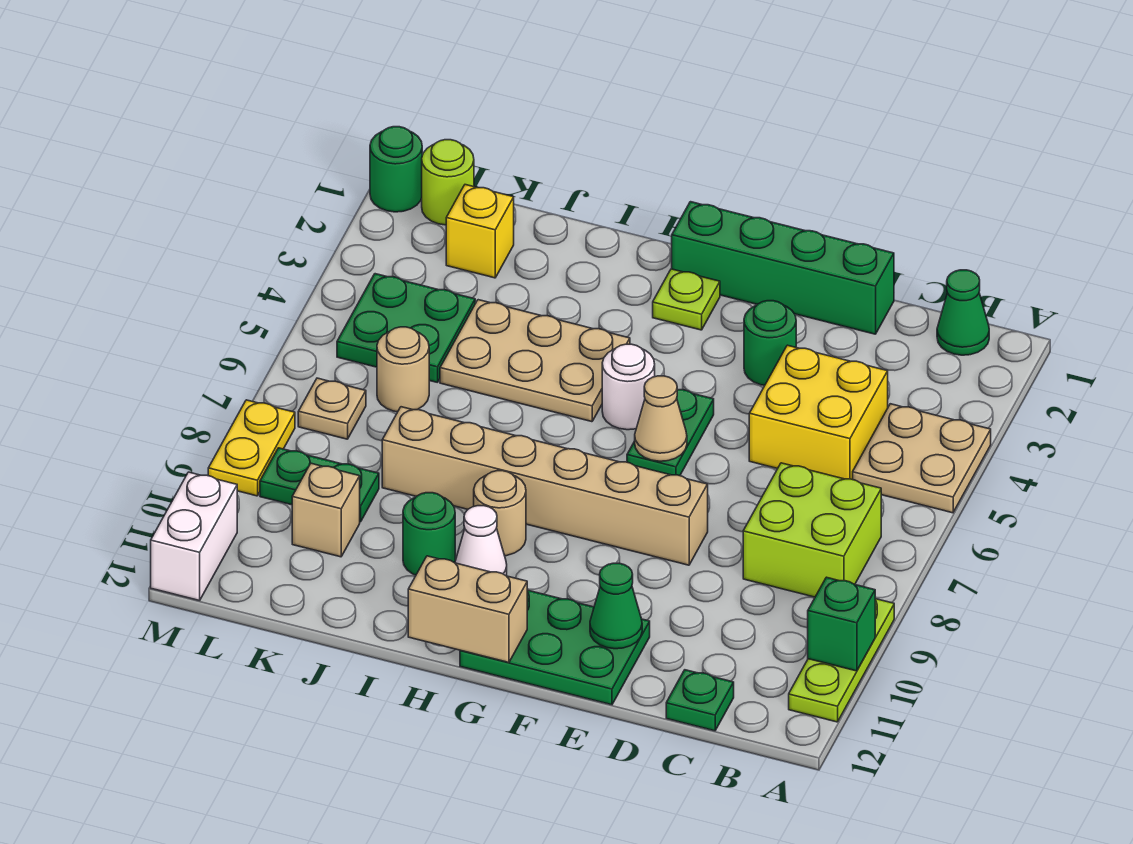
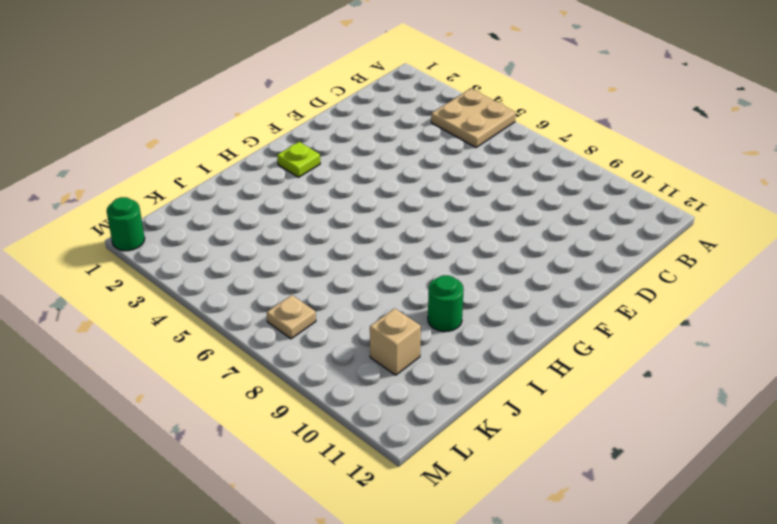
none -> lime plate A9:A11 level 1
none -> green cone B1 level 1
none -> lime brick B7:C8 level 1
none -> yellow brick C4:D5 level 1

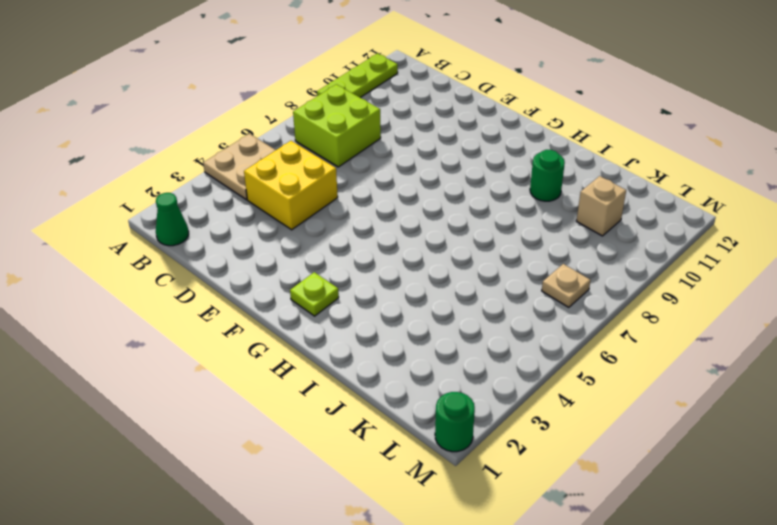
none -> green plate C12 level 1
none -> green brick D1:G1 level 1
none -> green round brick E3 level 1
none -> tan brick E8:J8 level 1

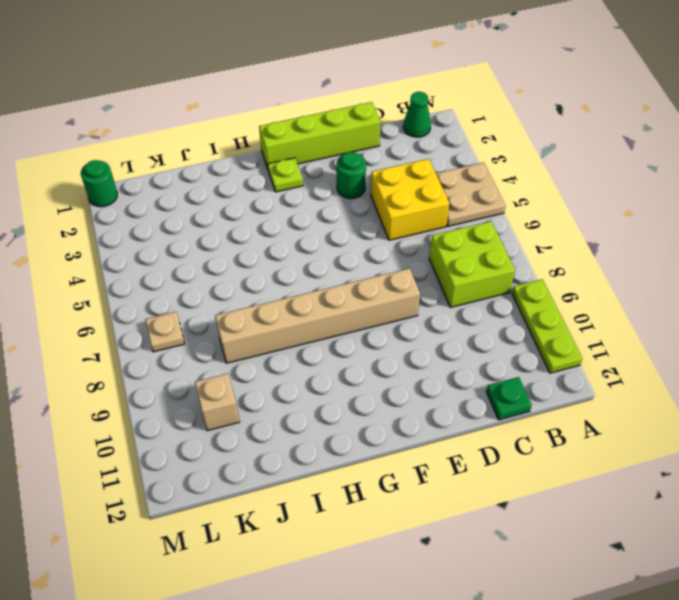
lime brick D1:G1 level 1 -> green brick D1:G1 level 1
none -> green plate E11:G12 level 1
none -> green plate F5:F6 level 1
none -> white round brick G5 level 1
none -> tan plate H4:J5 level 1

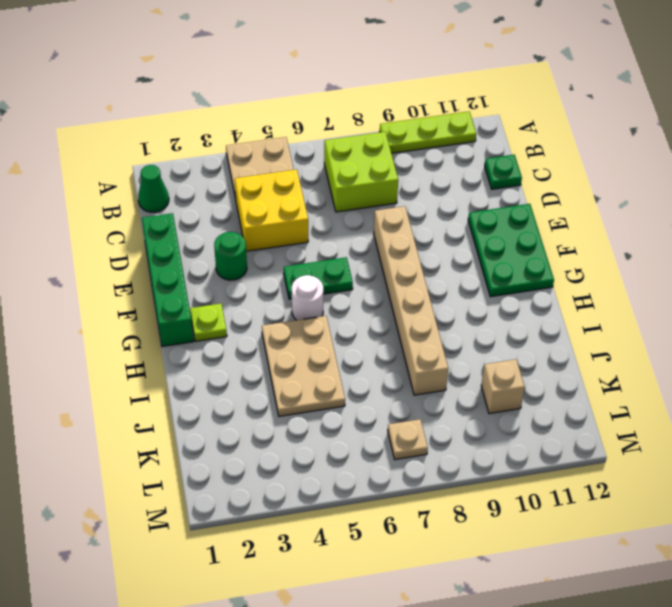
none -> tan round brick H9 level 1
none -> white cone H10 level 1
none -> green round brick I10 level 1
none -> yellow brick K2 level 1

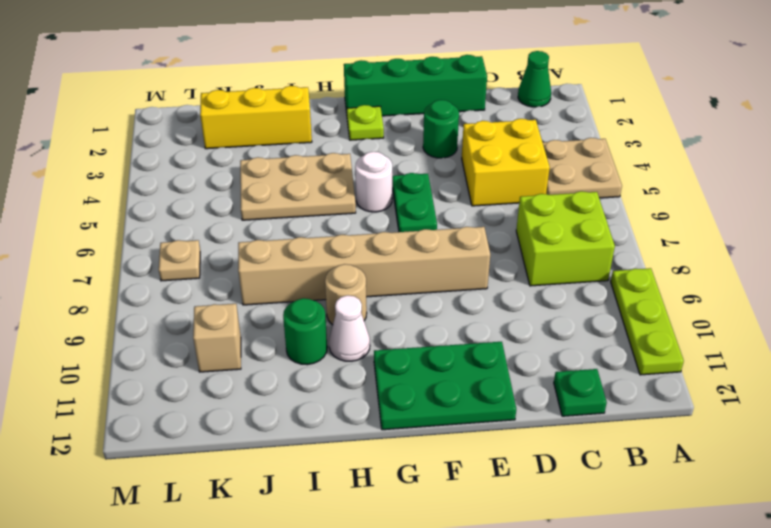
yellow brick I2:K2 level 1 -> yellow brick K2 level 1
none -> green plate K4:L5 level 1
none -> tan round brick K6 level 1
none -> green plate K9:L9 level 1
none -> lime round brick L1 level 1

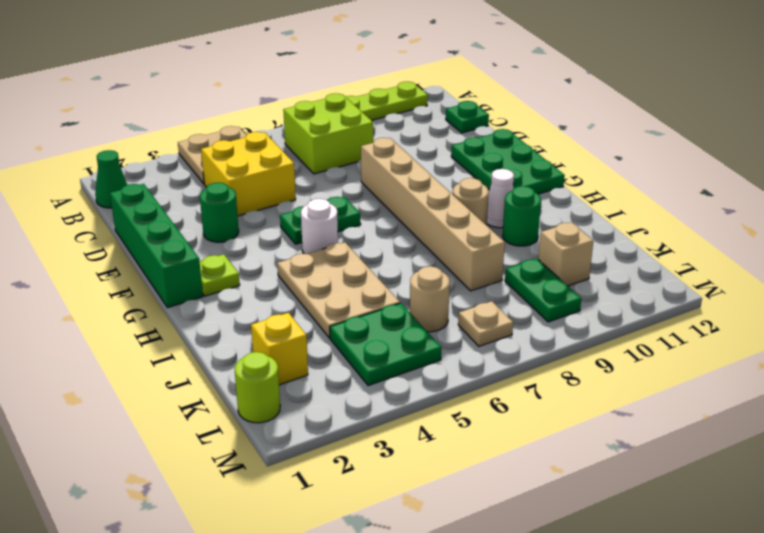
none -> green round brick M1 level 1
none -> yellow plate M8:M9 level 1
none -> white brick M11:M12 level 1
none -> green brick A10 level 2

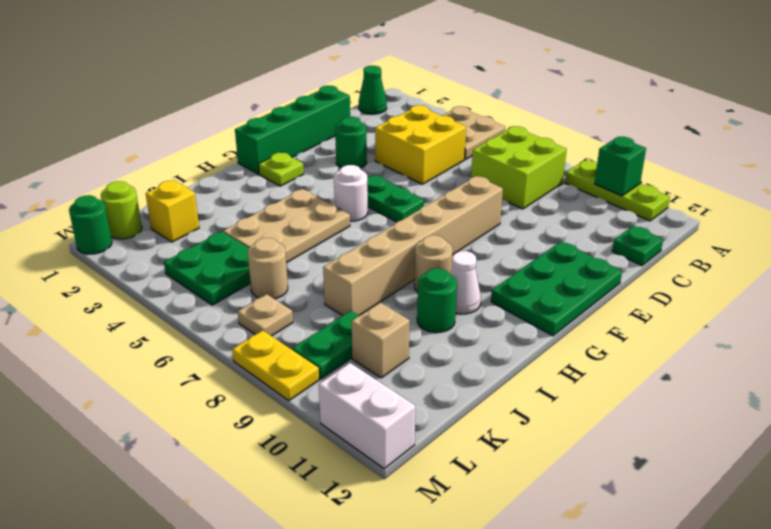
none -> green cone E11 level 2
none -> tan cone F6 level 2
none -> tan brick G12:H12 level 2

